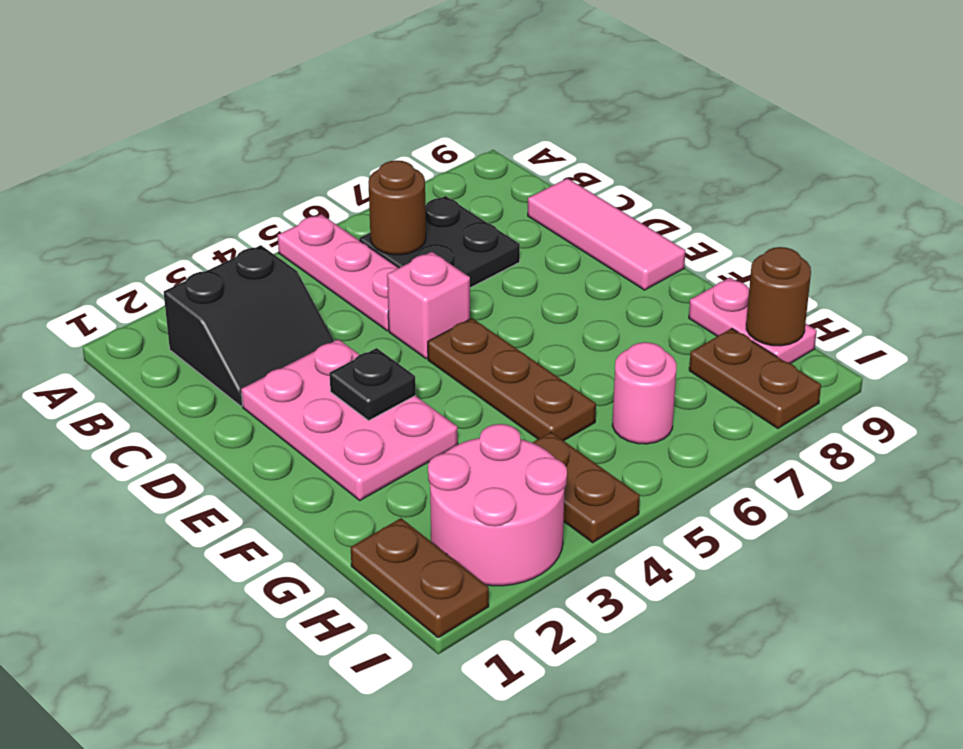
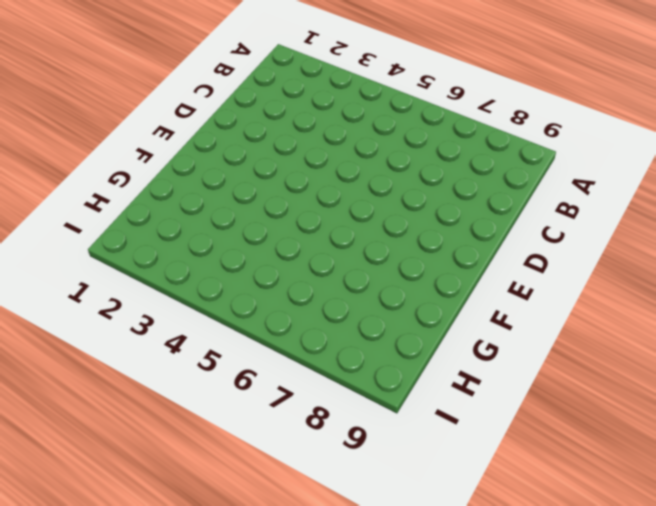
none -> pink plate A5:C5 level 1
none -> black slope B2:C3 level 1 top B
none -> black plate B6:C7 level 1

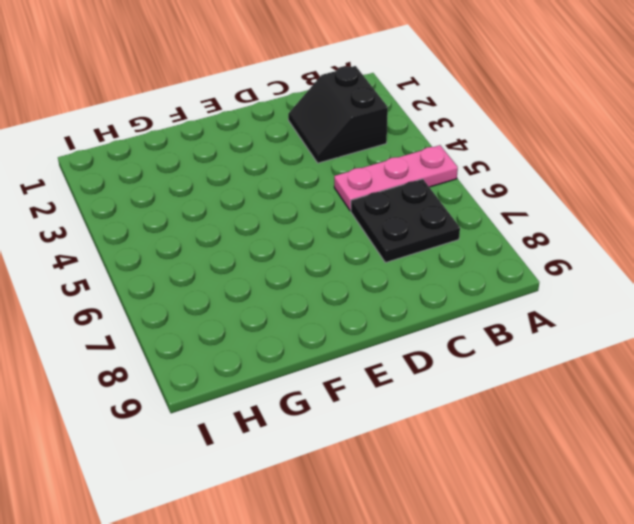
none -> pink tile C9:E9 level 1
none -> pink plate D2:F3 level 1
none -> pink brick D5 level 1

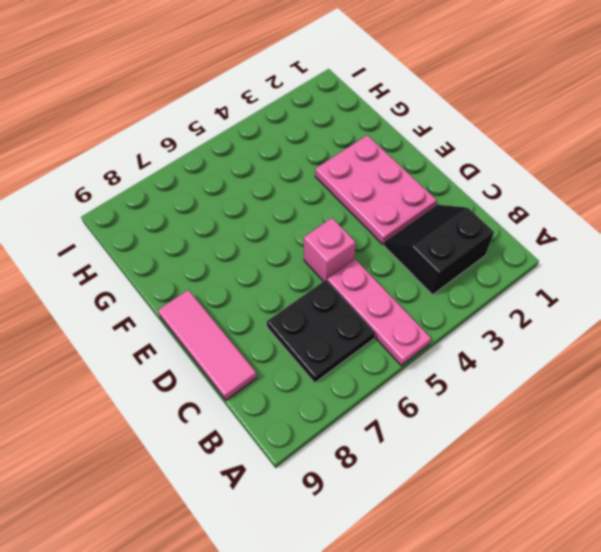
none -> brown plate E5:G5 level 1
none -> pink plate G9:H9 level 1
none -> brown plate H1:I1 level 1

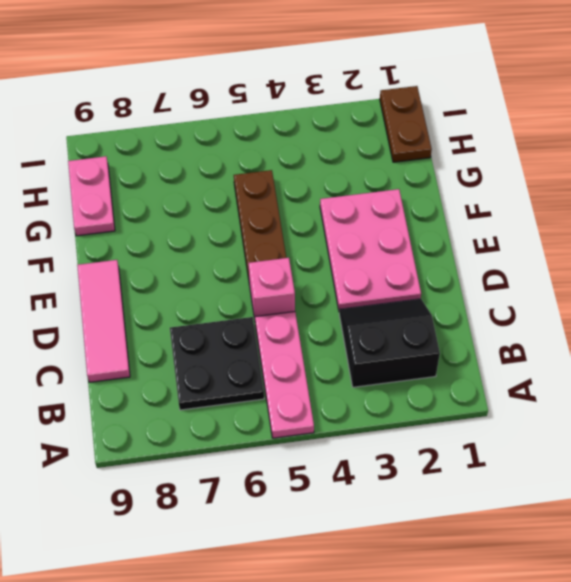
none -> pink round brick H2:I3 level 1
none -> brown plate H4:I4 level 1
none -> pink round brick H6 level 1

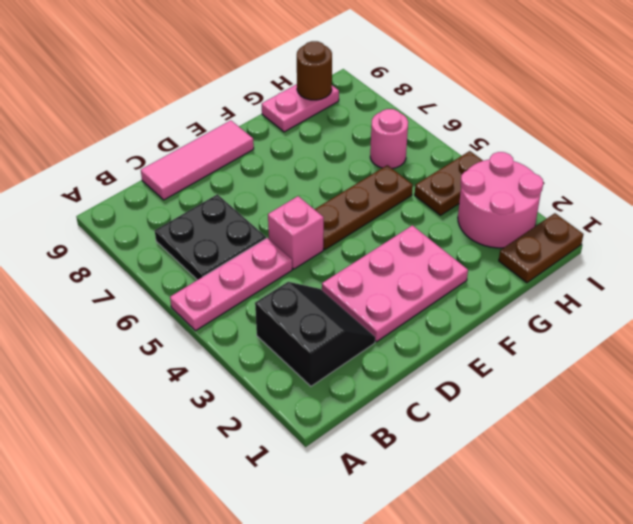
none -> brown plate H8:I8 level 1
none -> brown round brick B6 level 2
none -> black plate E3 level 2

